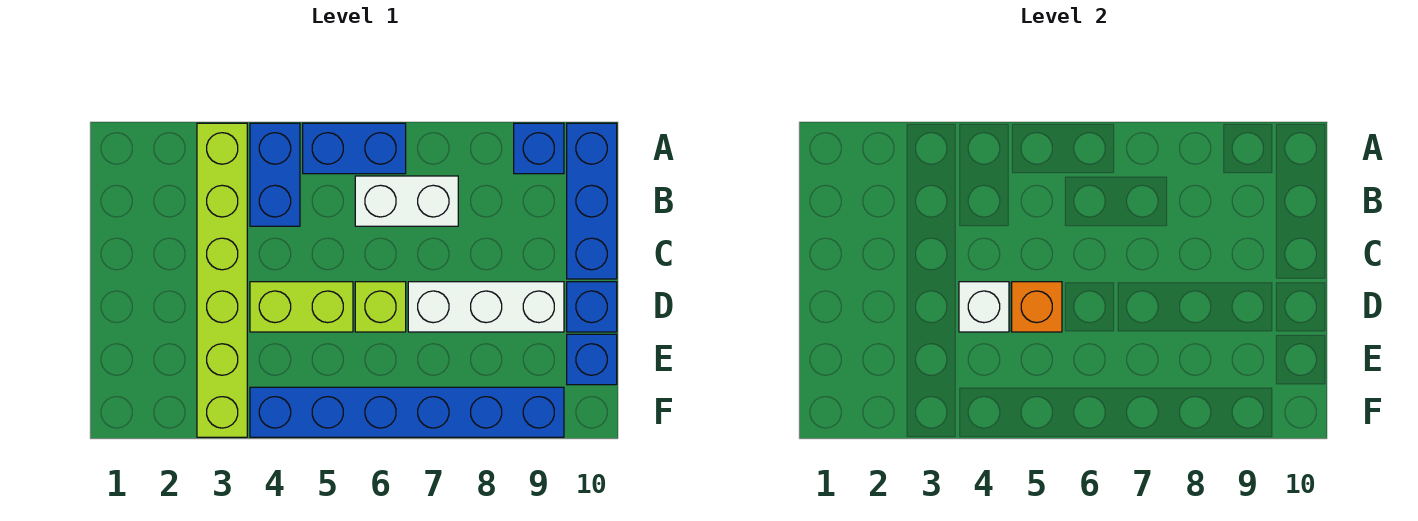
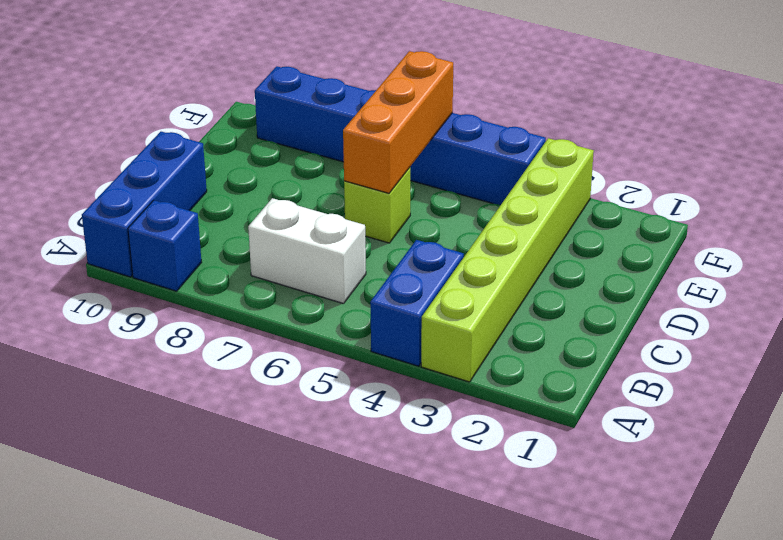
orange brick D6:F6 level 2 -> none
none -> blue brick A5:A6 level 1
none -> lime brick D4:D5 level 1
none -> white brick D7:D9 level 1

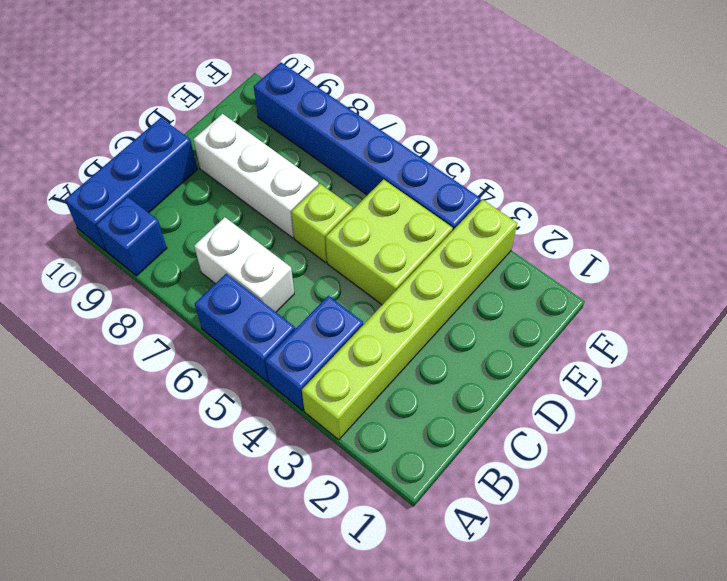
lime brick D4:E5 level 1 -> lime brick D4:D5 level 1
none -> blue brick D10 level 1
none -> blue brick E10 level 1
none -> white brick D4 level 2

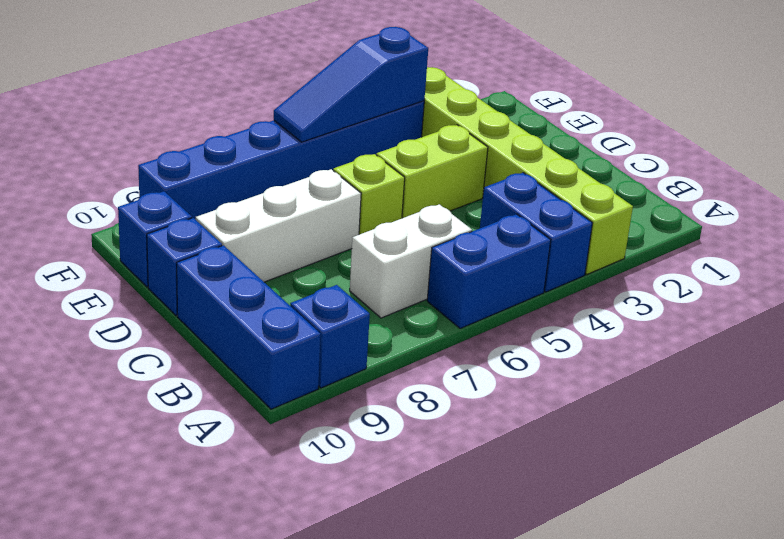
blue slope F4:F6 level 2 top 4 -> none
none -> white brick D4 level 2
none -> orange brick D5 level 2

